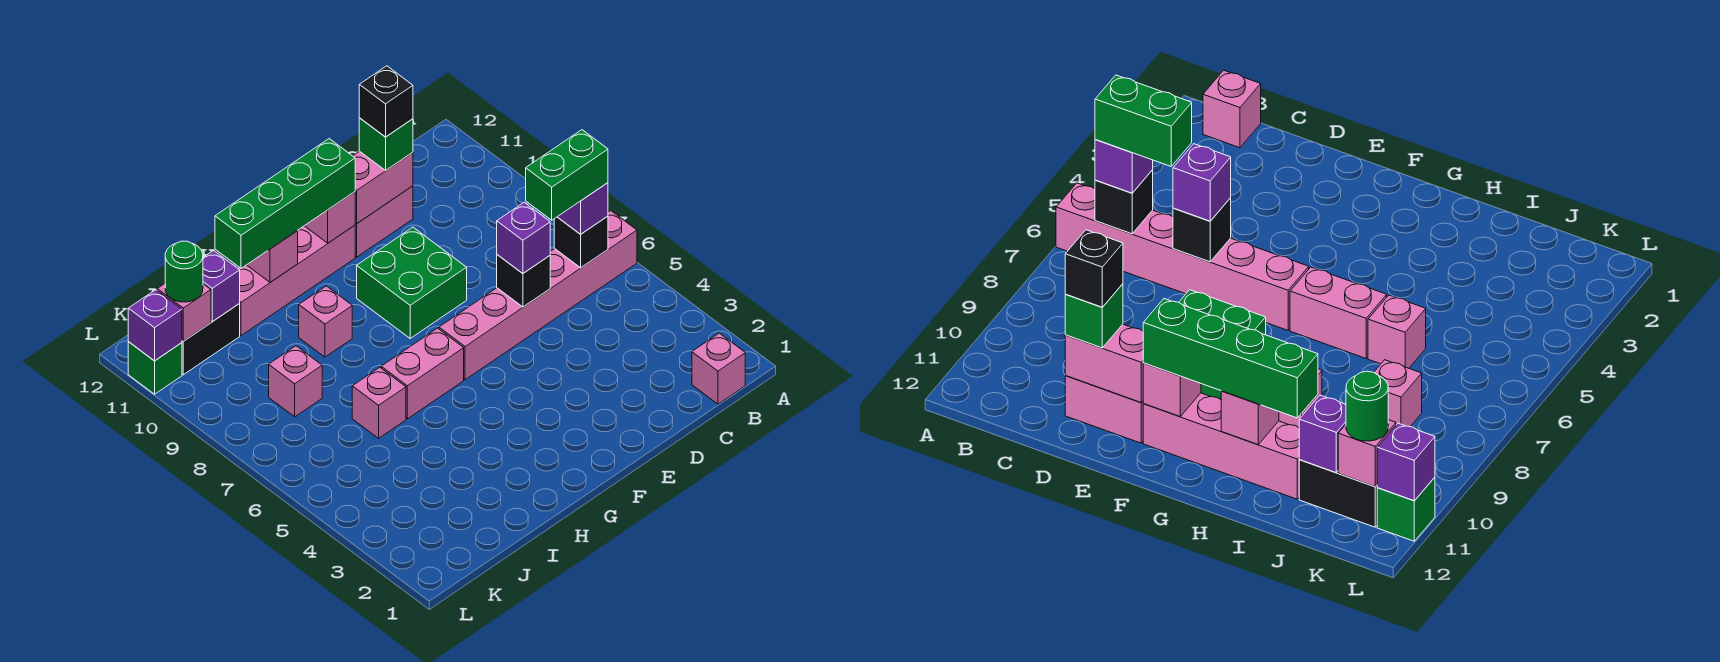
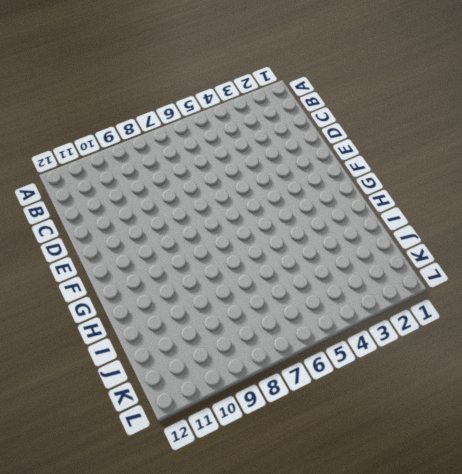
none -> pink brick A6:F6 level 1
none -> pink brick B1 level 1
none -> pink brick D11:E11 level 1

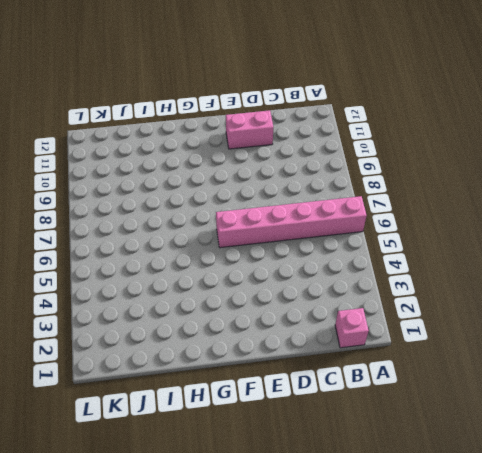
none -> green brick E8:F9 level 1
none -> pink brick F11:I11 level 1
none -> pink brick G6:H6 level 1

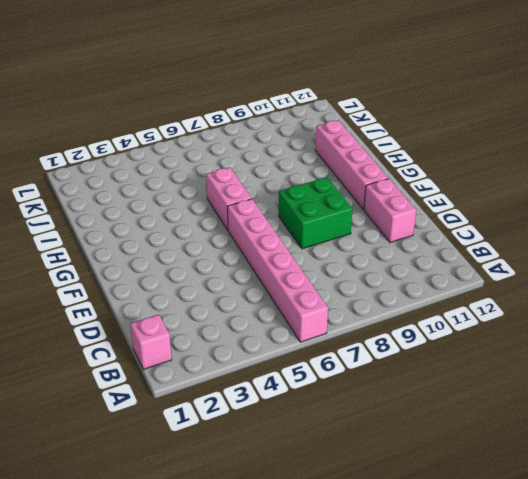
none -> pink brick H9 level 1
none -> pink brick I6 level 1
none -> pink brick J8 level 1

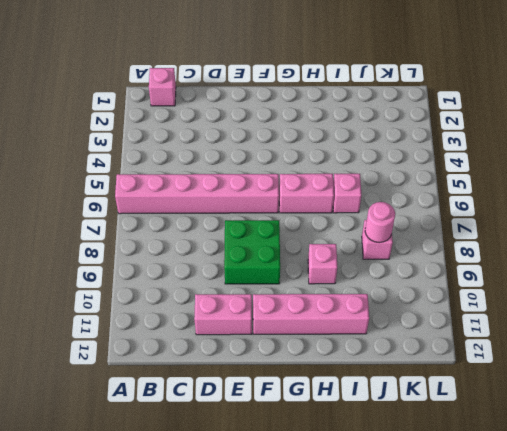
pink round brick J8 level 2 -> none
none -> black brick J11:K11 level 1
none -> green brick L11 level 1
none -> black brick B6 level 2

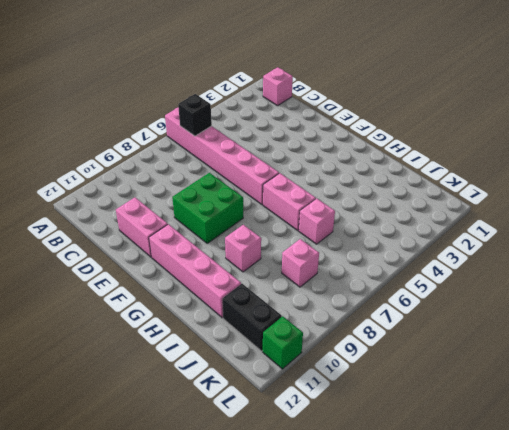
none -> black brick D6 level 2
none -> pink brick D11:E11 level 2
none -> pink brick F11 level 2

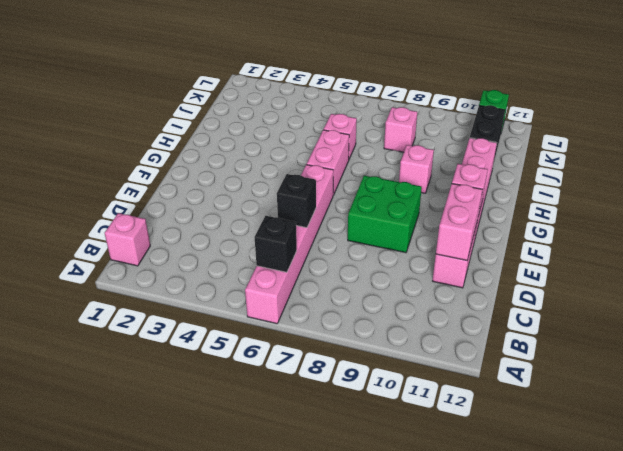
none -> pink brick H11 level 2
none -> purple brick J11 level 2
none -> pink brick K11 level 2

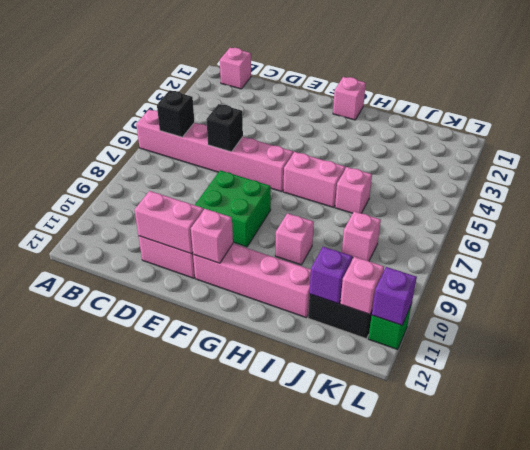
pink brick G1 level 1 -> pink brick H11 level 2
none -> purple brick B6 level 3
none -> purple brick D6 level 3
none -> green brick D11 level 3

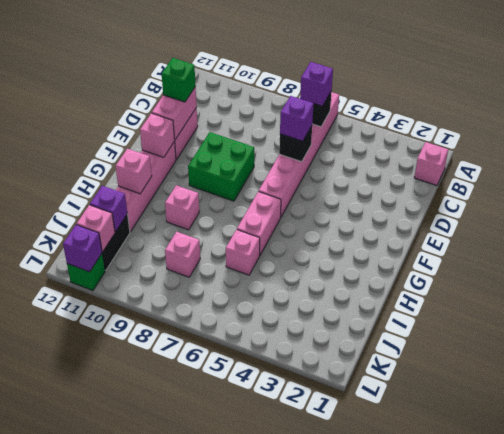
none -> green brick F11:I11 level 3
none -> green round brick K11 level 3
none -> green brick B6:C6 level 4

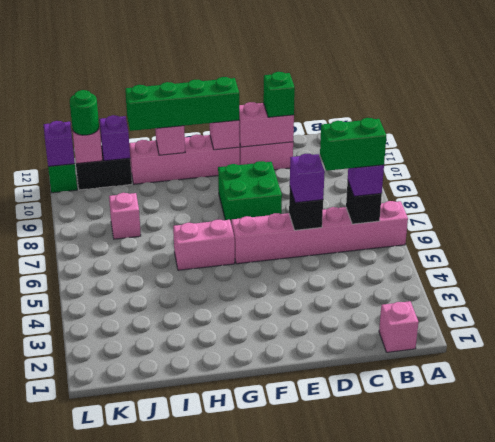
none -> pink brick H9 level 1
none -> pink brick I6 level 1
none -> black brick D11 level 4

